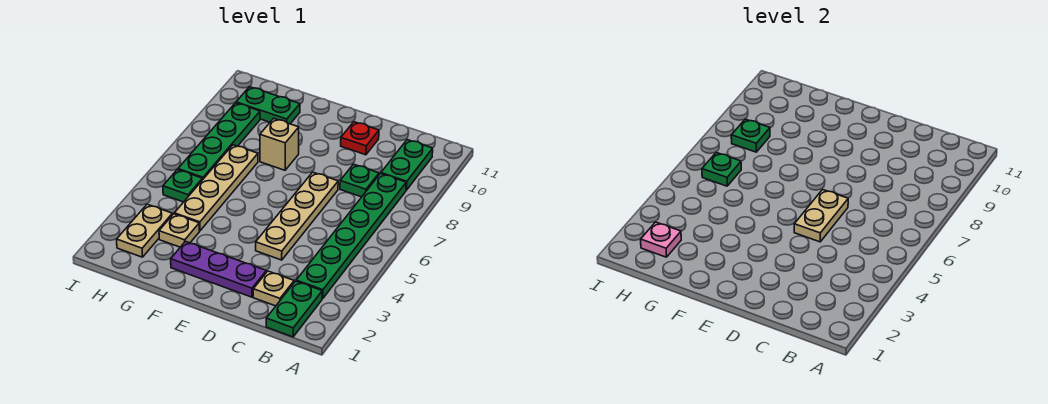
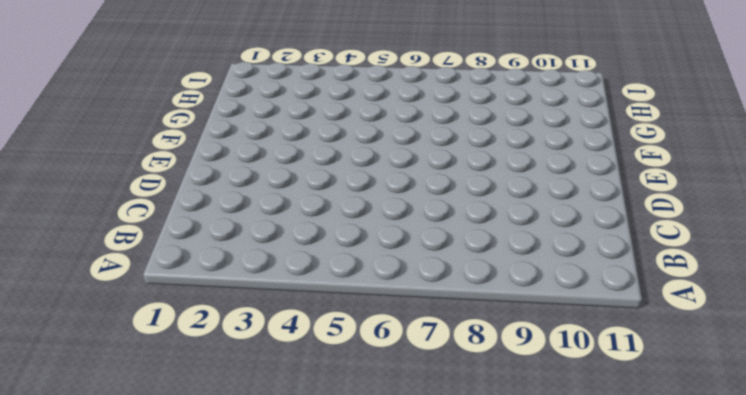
none -> green plate B1:B2 level 1
none -> green plate B3:B8 level 1
none -> green plate B9:B10 level 1

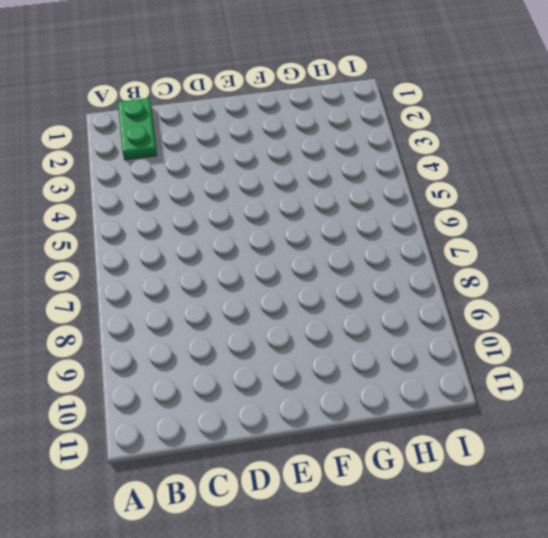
none -> green plate B3:B8 level 1
none -> green plate B9:B10 level 1
none -> tan plate C2 level 1

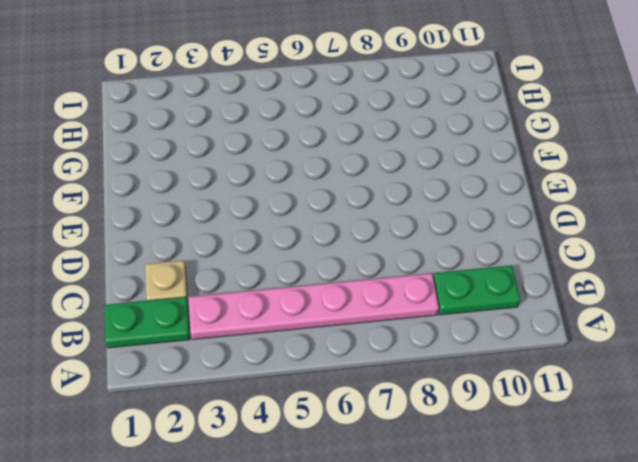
pink plate B3:B8 level 1 -> green plate B3:B8 level 1
none -> green plate C8 level 1
none -> purple plate D2:F2 level 1
none -> tan plate D4:D7 level 1

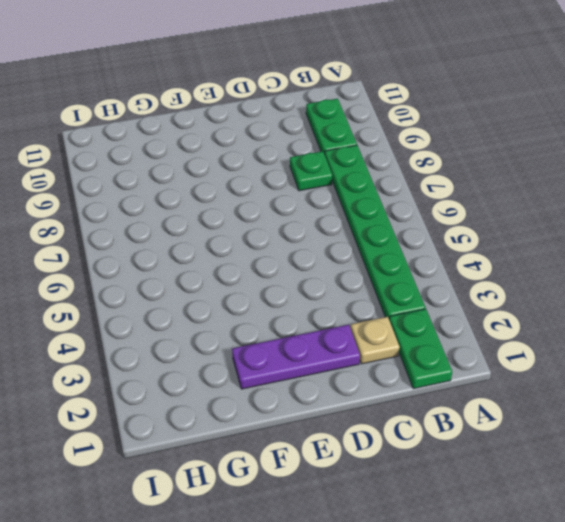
none -> tan plate D4:D7 level 1
none -> red plate D10 level 1
none -> tan brick F8 level 1

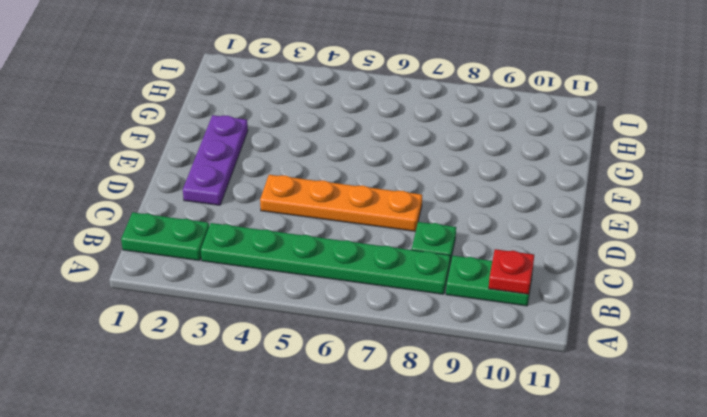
red plate B10 level 2 -> red plate D10 level 1
orange plate D4:D7 level 1 -> tan plate D4:D7 level 1
none -> tan plate C2 level 1
none -> tan brick F8 level 1
none -> tan plate G3 level 1

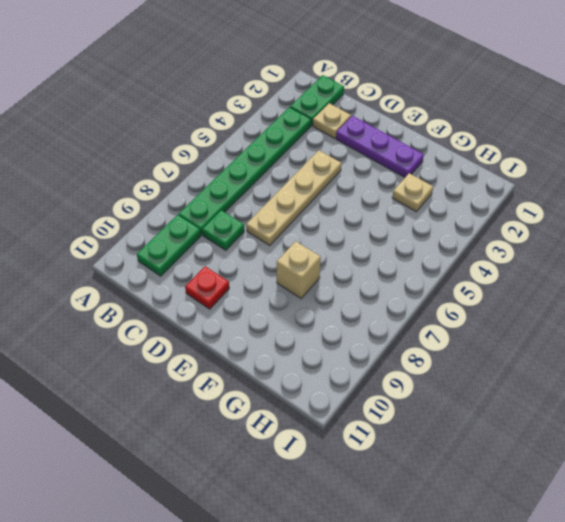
none -> tan plate G4:G7 level 1
none -> green plate G10:H10 level 1
none -> tan plate H2:H3 level 1

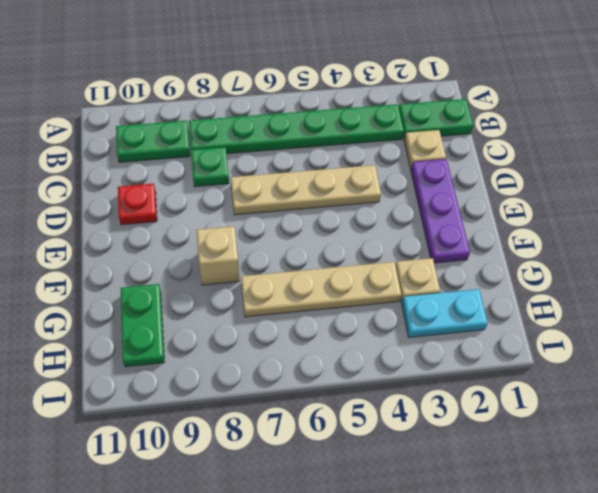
cyan plate H2:H3 level 1 -> tan plate H2:H3 level 1
none -> green plate H5 level 1
none -> green plate H6:H9 level 1
none -> tan plate D5:D6 level 2

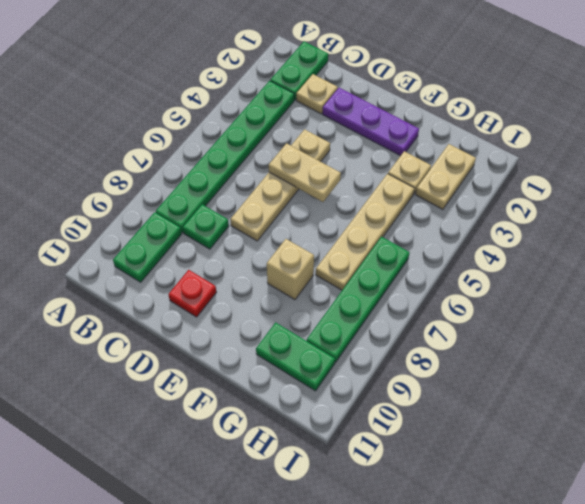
tan plate D5:E5 level 2 -> tan plate D5:D6 level 2
none -> green plate H5 level 1
none -> pink plate H2 level 2
none -> green plate H6 level 2

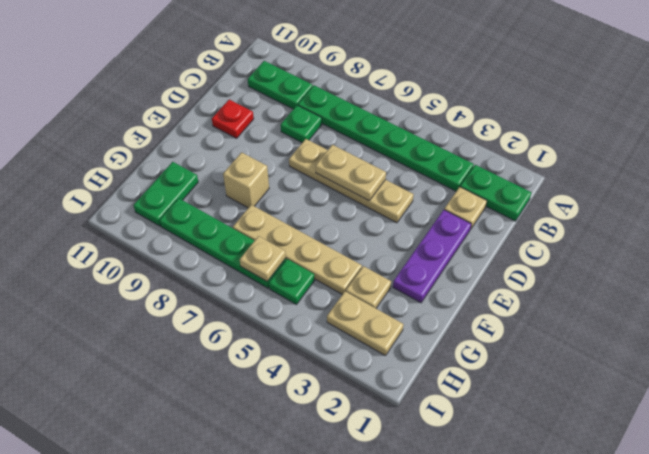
tan plate H6 level 2 -> green plate H6 level 2
none -> pink plate H2 level 2
none -> green plate H8 level 2

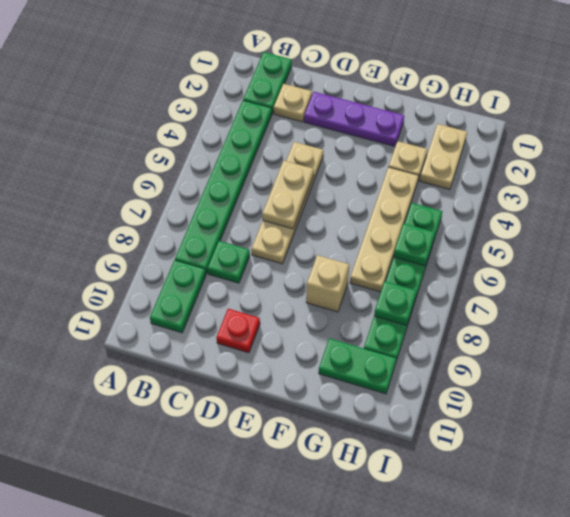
none -> pink plate H2 level 2

